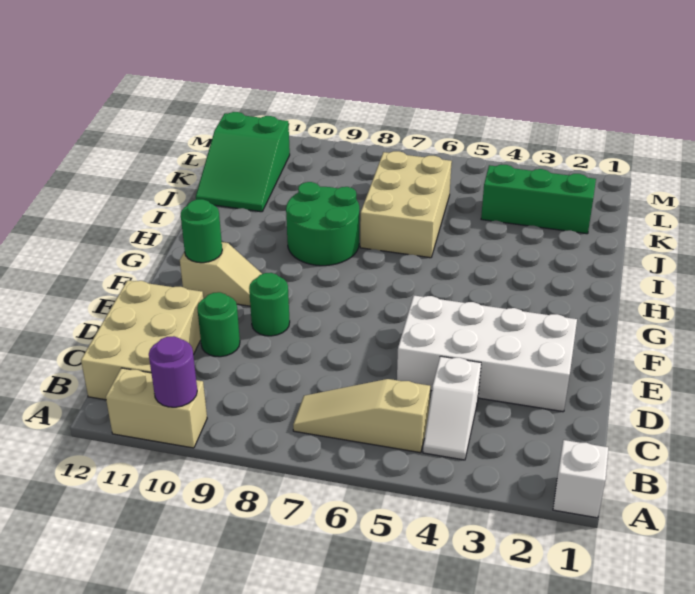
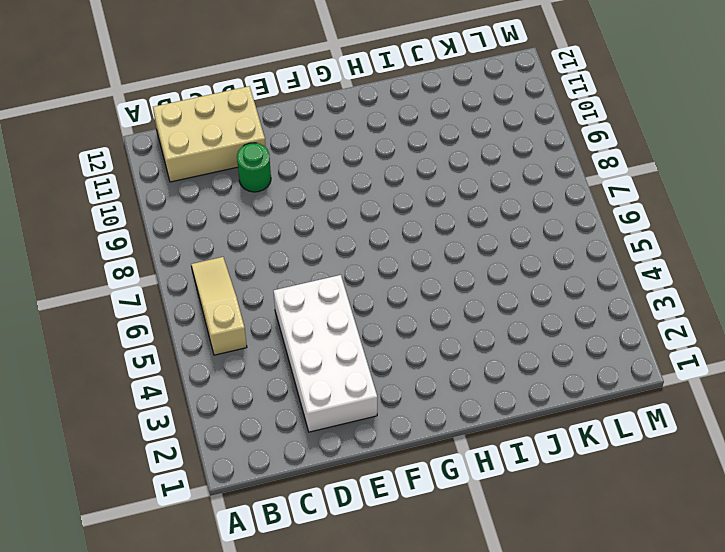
none -> white brick A1 level 1
none -> tan brick A10:A11 level 1
none -> white slope B4:C4 level 1 top C

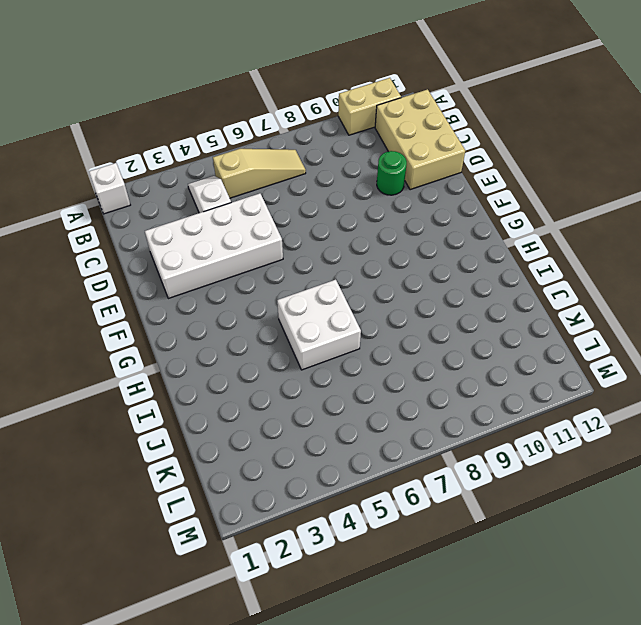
white brick H5:I6 level 1 -> tan brick I6:K7 level 1
none -> green round brick E9 level 1
none -> tan slope F10:F11 level 1 top 11
none -> green round brick H8:I9 level 1

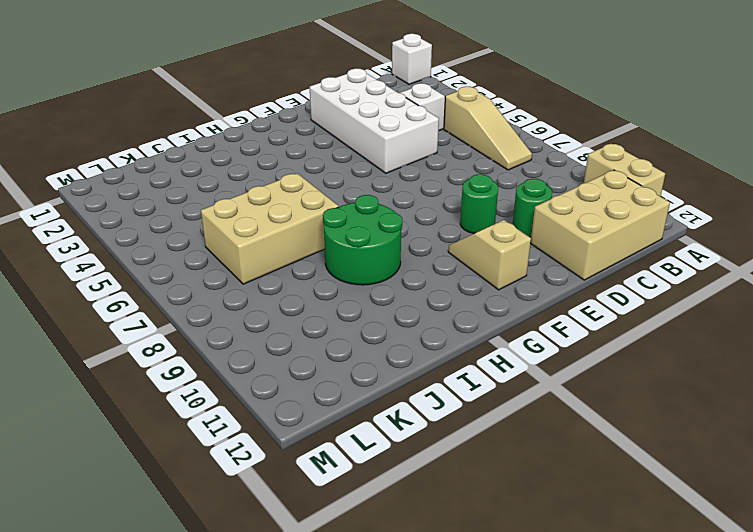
none -> green slope J11:L12 level 1 top L
none -> green brick K2:K4 level 1
none -> purple round brick A10 level 2

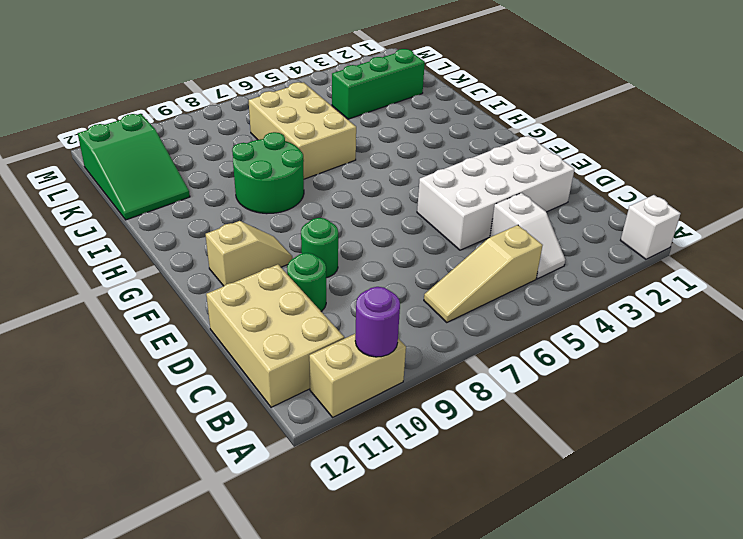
none -> green round brick F11 level 2

